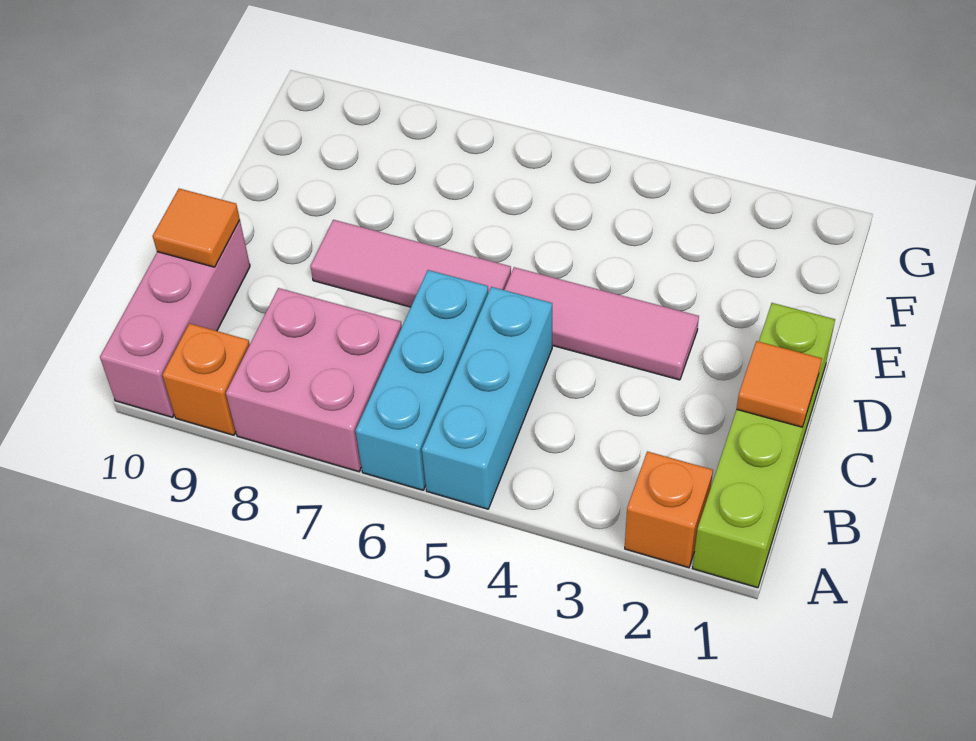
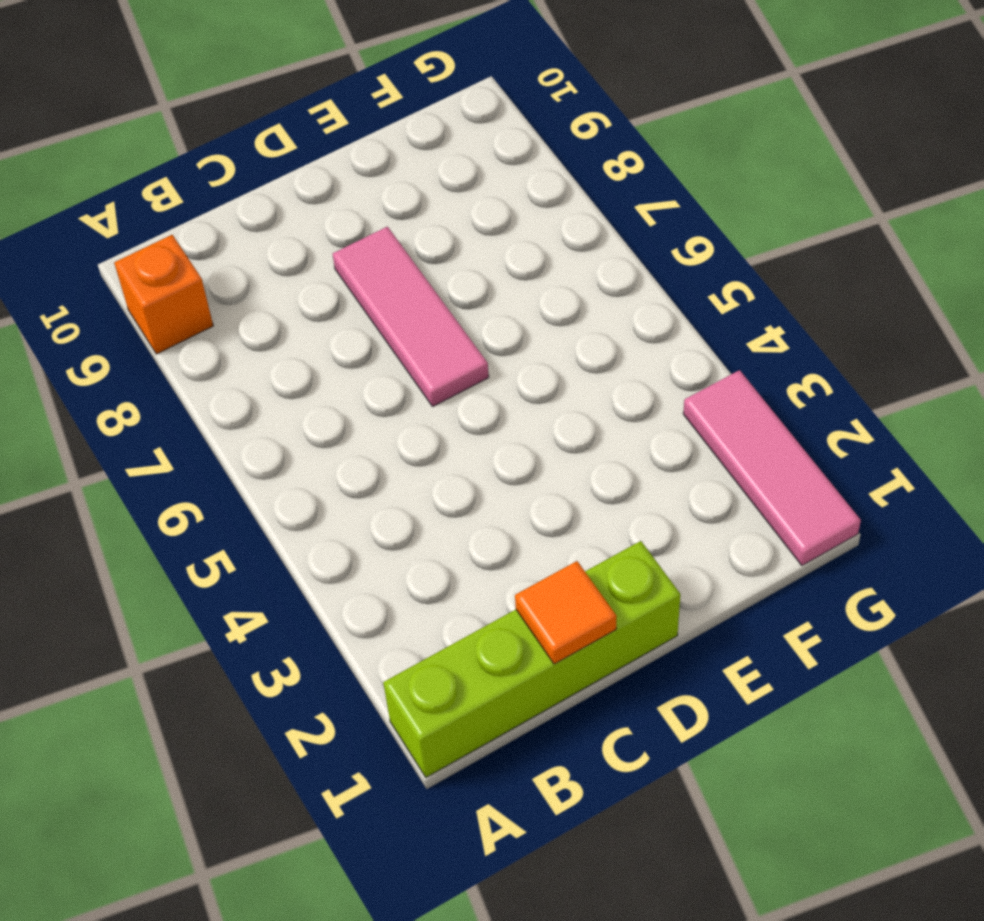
pink tile G1:G3 level 1 -> pink tile D3:D5 level 1
none -> orange brick A2 level 1
none -> cyan brick A5:C5 level 1

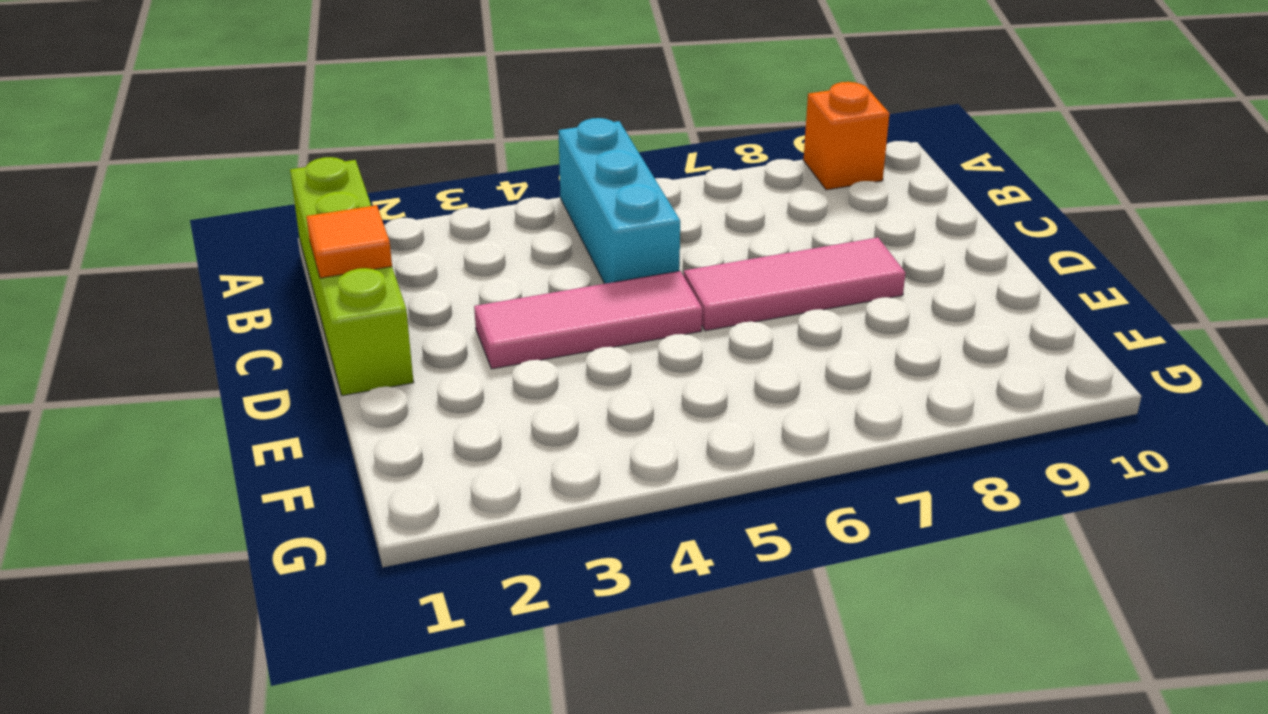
none -> orange brick A2 level 1
none -> cyan brick A6:C6 level 1

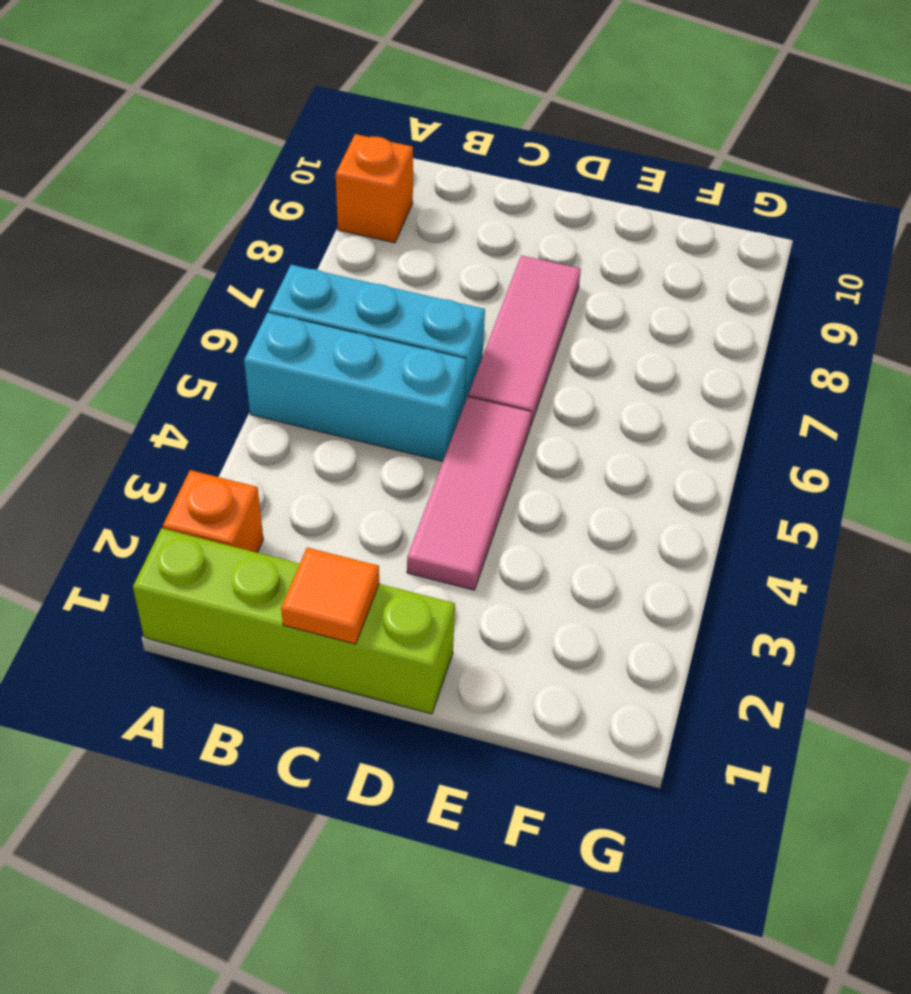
none -> pink brick A7:B8 level 1
none -> pink brick A10:C10 level 1

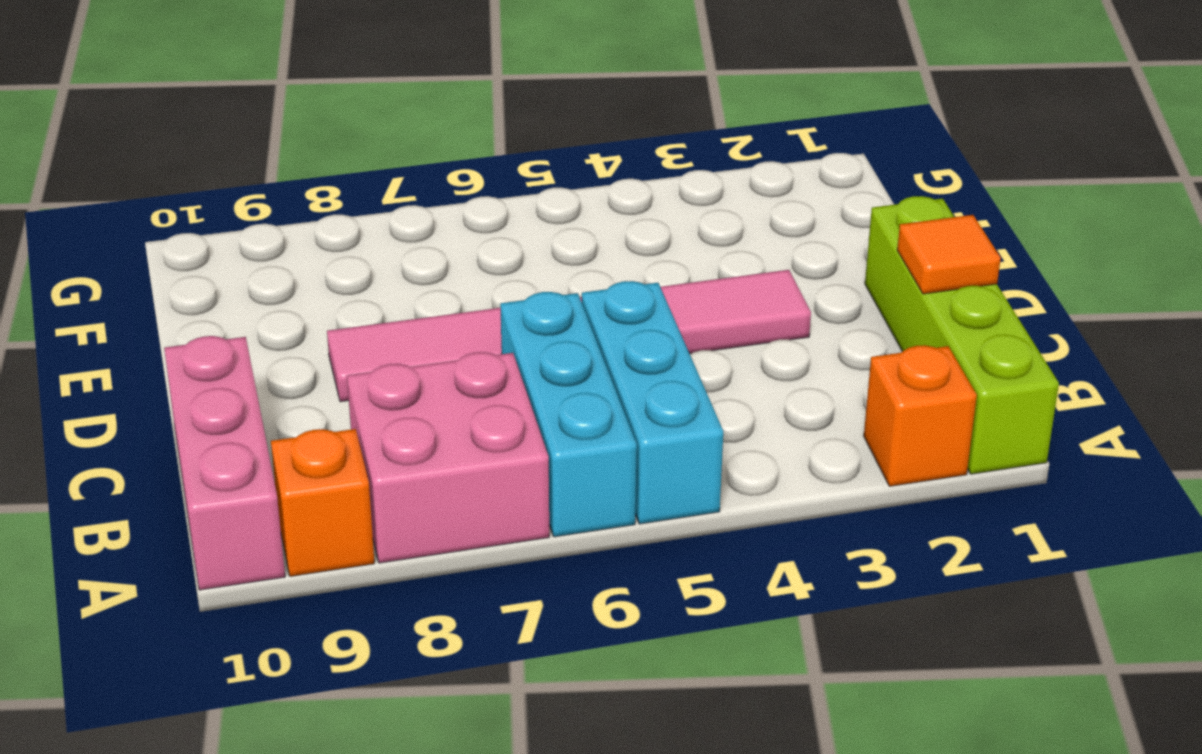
none -> orange tile C10 level 2

